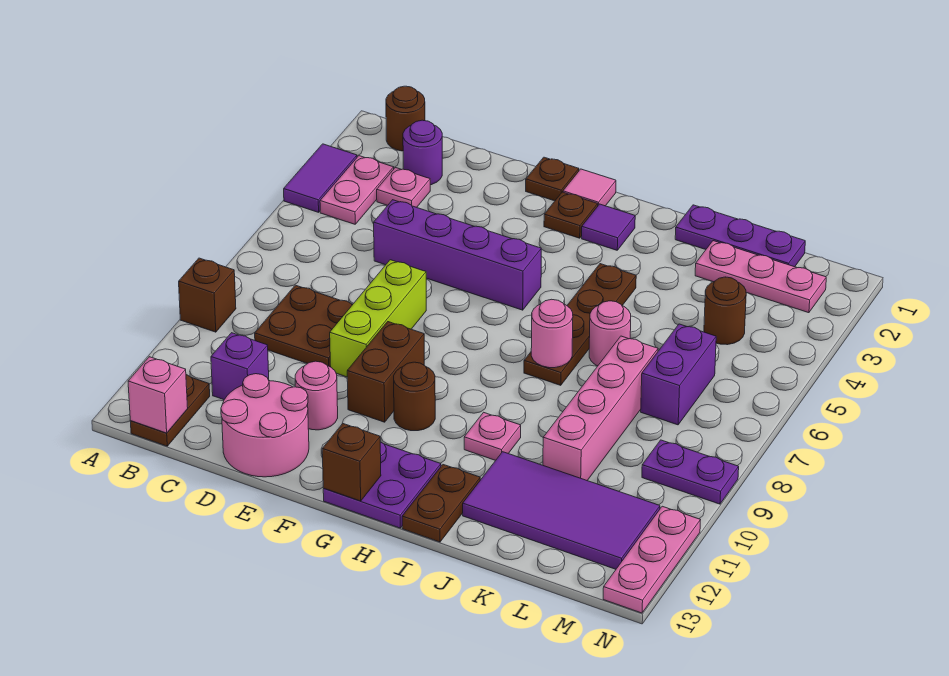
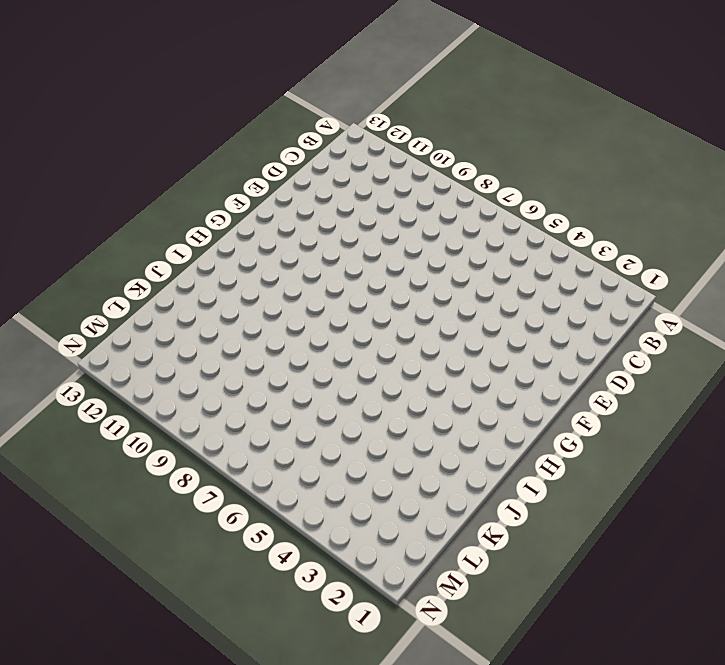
none -> purple tile A3:A4 level 1
none -> brown brick A9 level 1
none -> brown round brick B1 level 1
none -> pink plate B3:B4 level 1

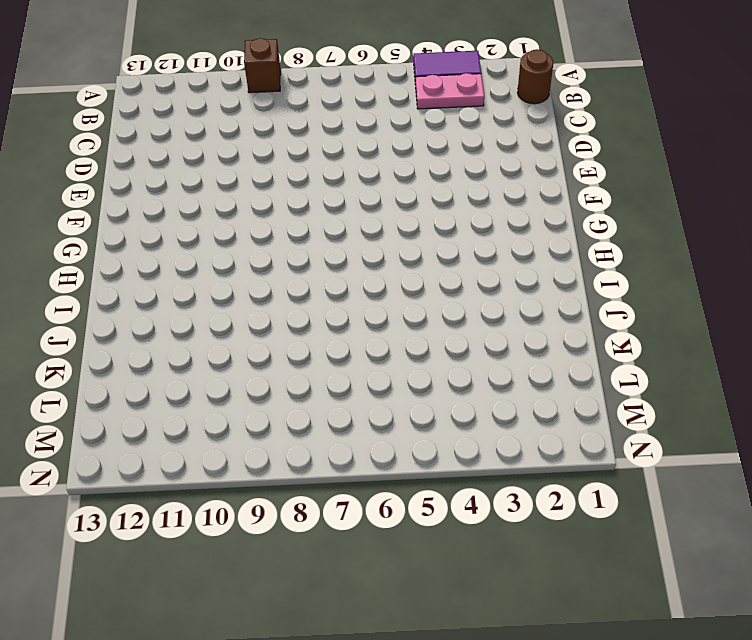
none -> brown plate B12:B13 level 1
none -> purple round brick C2 level 1
none -> pink plate C3 level 1
none -> brown plate C8:D9 level 1

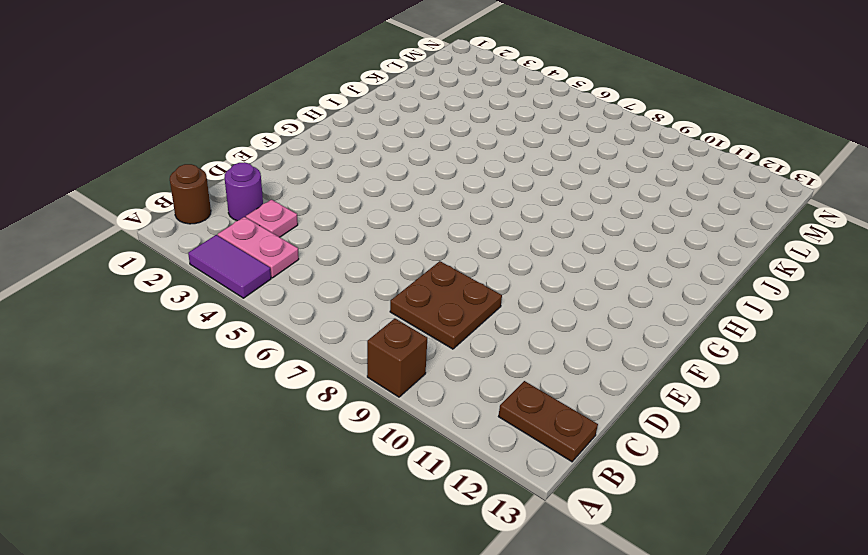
none -> purple brick C11 level 1
none -> purple brick D5:G5 level 1
none -> pink round brick D12:E13 level 1
none -> lime brick E7:E9 level 1

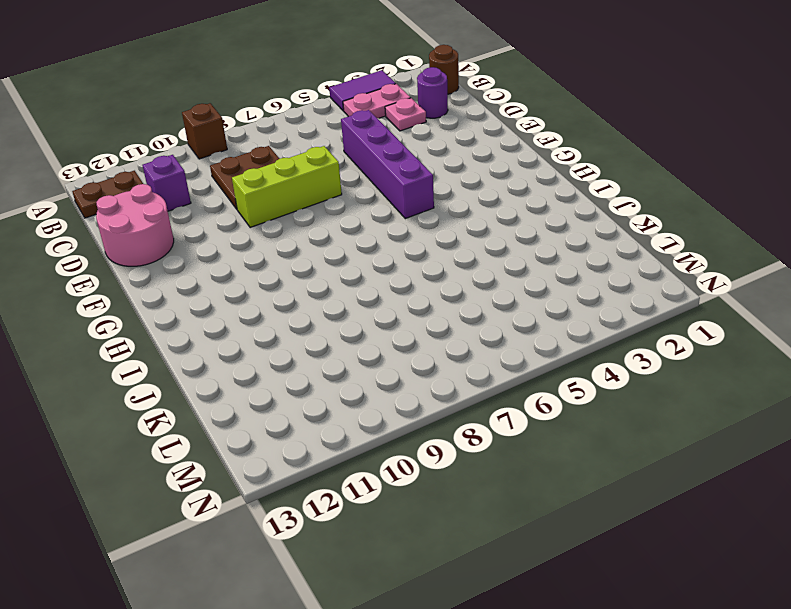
none -> pink round brick E11 level 1
none -> brown plate F1 level 1
none -> brown brick F9:F10 level 1
none -> pink tile G1 level 1

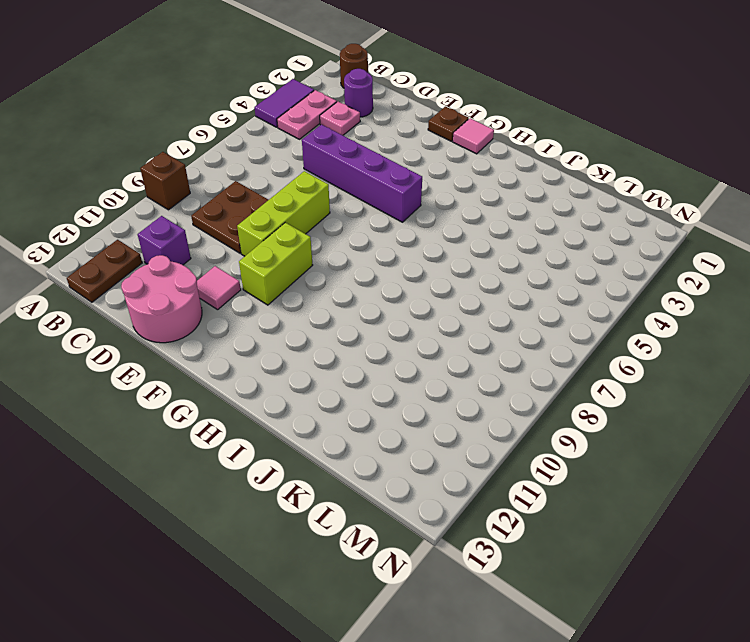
pink tile E11 level 1 -> pink round brick E11 level 1
lime brick F9:F10 level 1 -> brown brick F9:F10 level 1
none -> brown plate G2 level 1
none -> brown round brick G10 level 1
none -> purple plate G12:H13 level 1
none -> purple tile H2 level 1

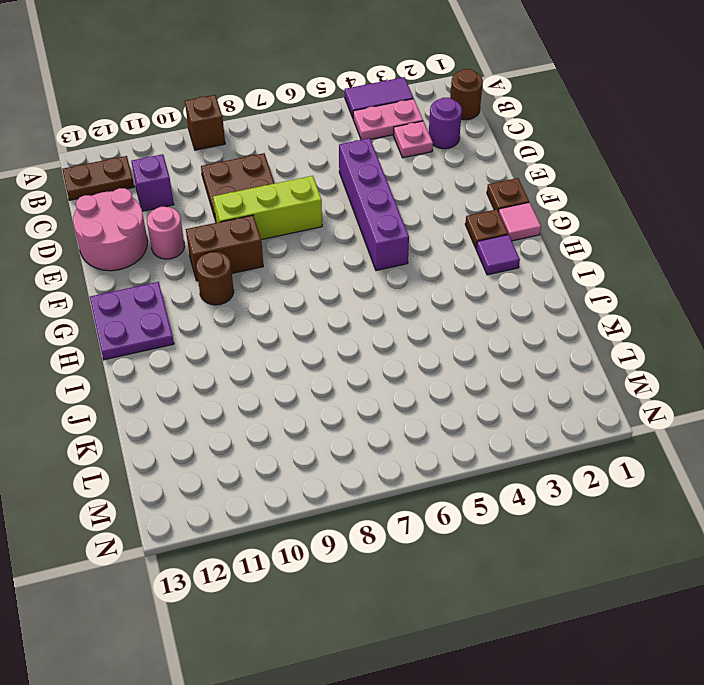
none -> brown plate I4:I7 level 1
none -> pink plate I10 level 1
none -> brown plate I12:I13 level 1
none -> purple plate J1:L1 level 1

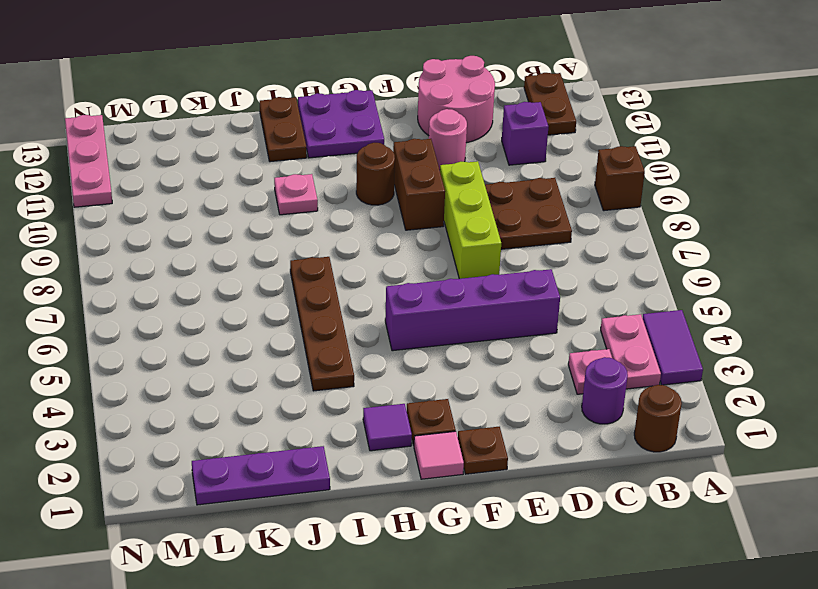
none -> pink round brick J6 level 1
none -> purple tile J11:M12 level 1
none -> pink plate K2:M2 level 1
none -> pink brick K7:K10 level 1

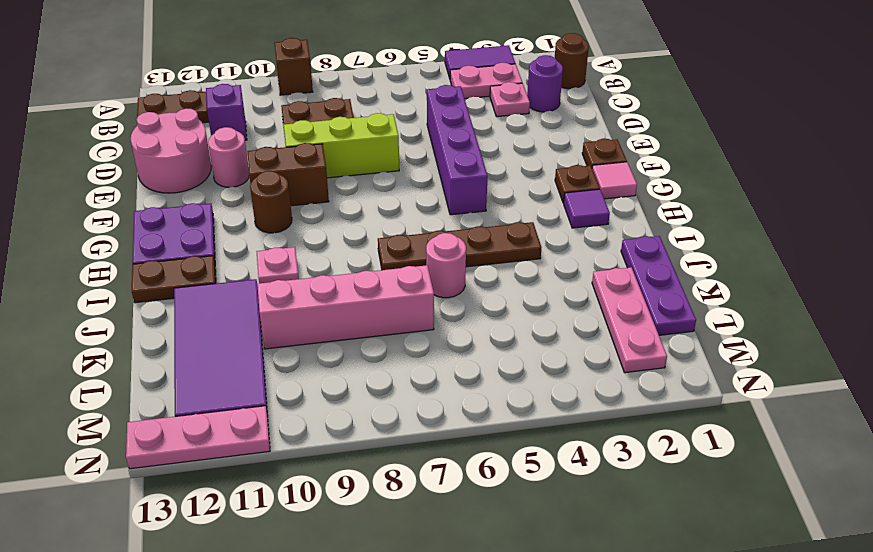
none -> brown round brick L4 level 1
none -> purple brick L6:L7 level 1
none -> purple plate M9:N9 level 1
none -> pink brick B13 level 2

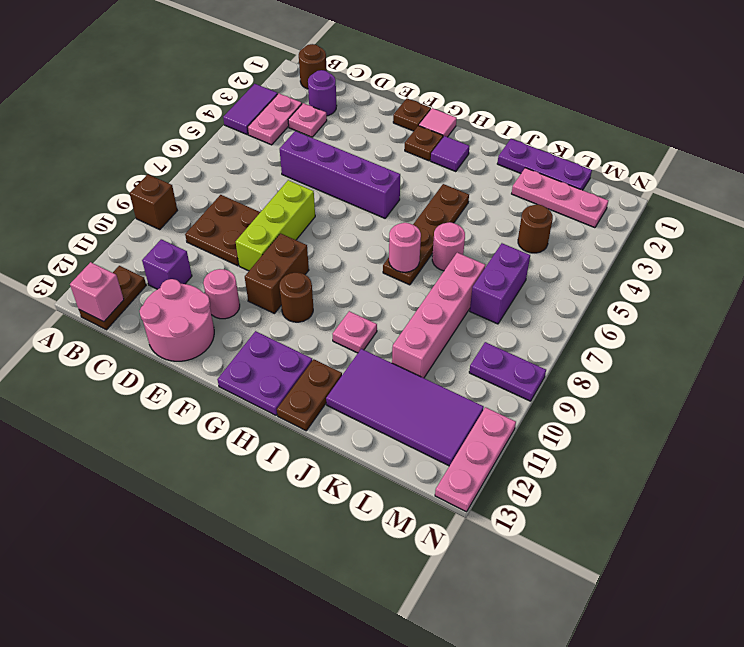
none -> brown brick G13 level 2

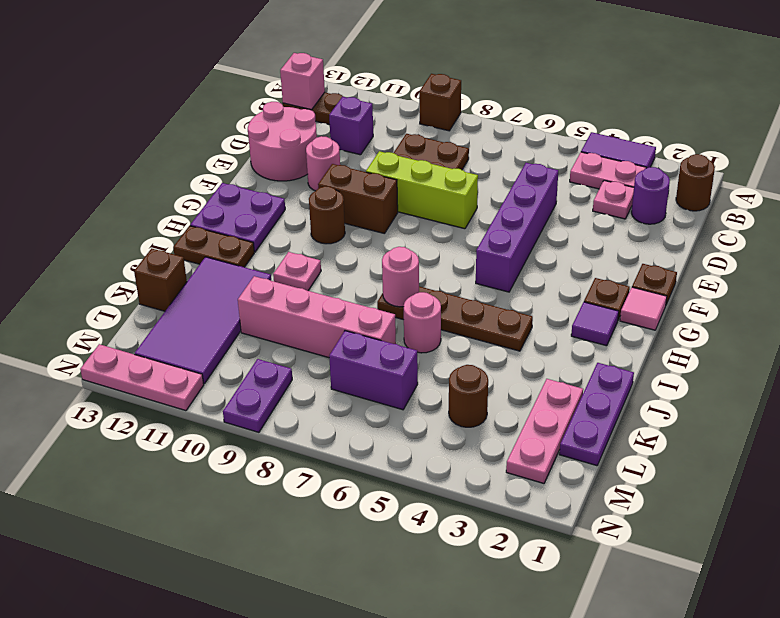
brown brick K13 level 1 -> brown brick G13 level 2

